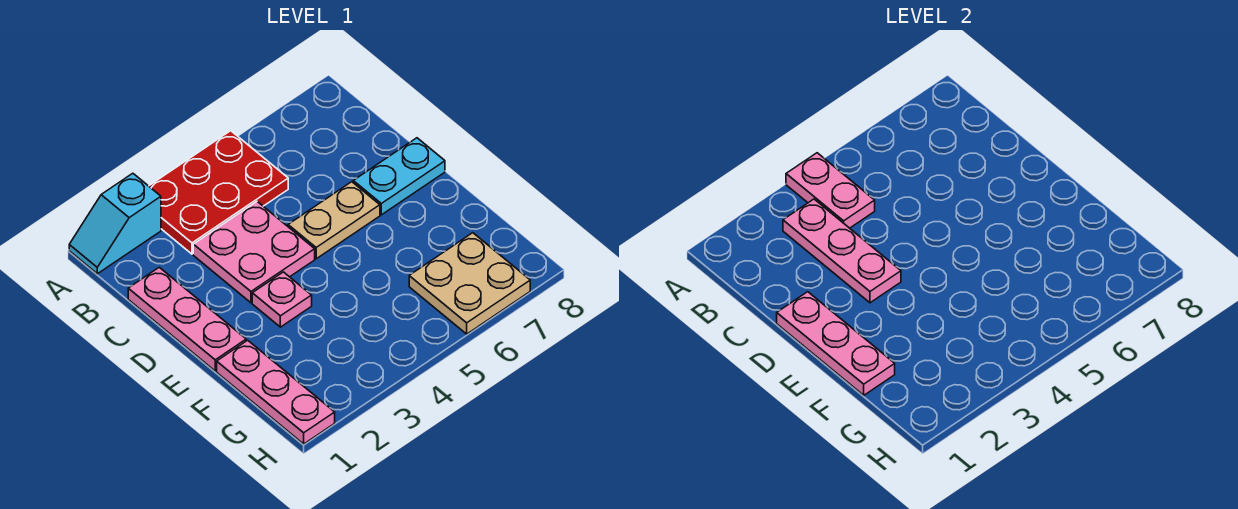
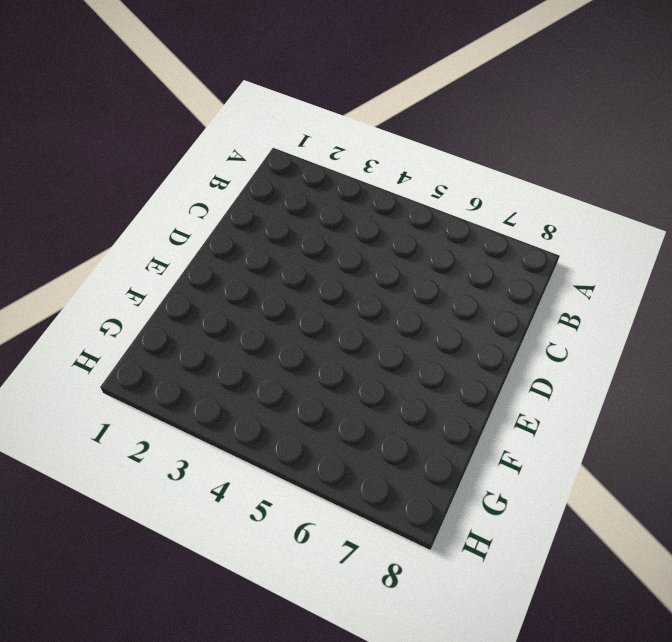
none -> cyan slope A1:A2 level 1 top 2
none -> red plate A3:B5 level 1
none -> pink plate C1:E1 level 1

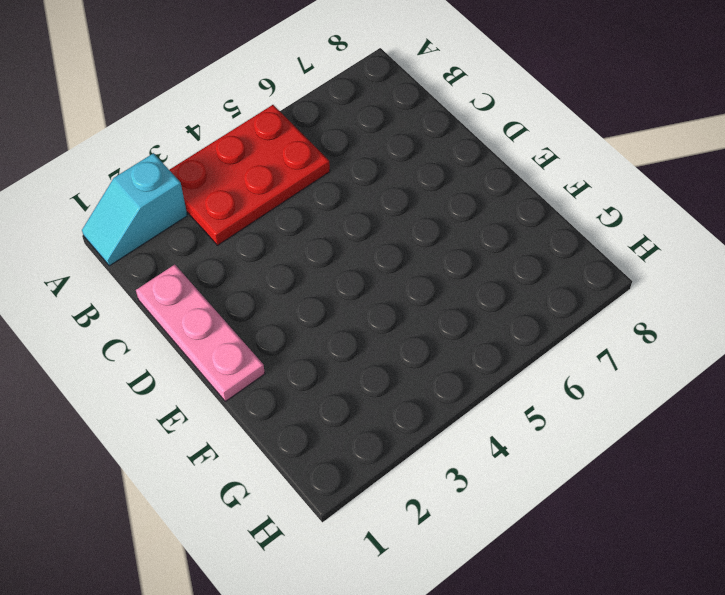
none -> pink plate C3:D4 level 1
none -> tan plate D5:D6 level 1
none -> cyan plate D7:D8 level 1

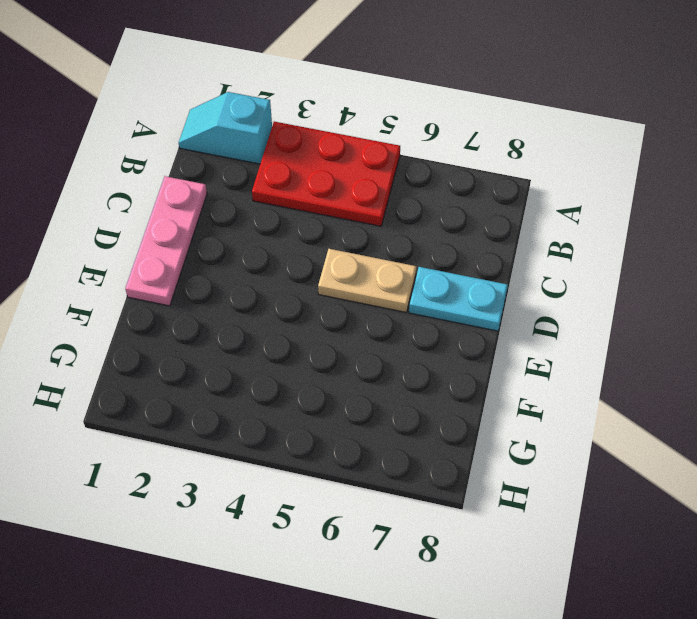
none -> pink plate C3:D4 level 1
none -> pink plate E3 level 1
none -> pink plate F1:H1 level 1

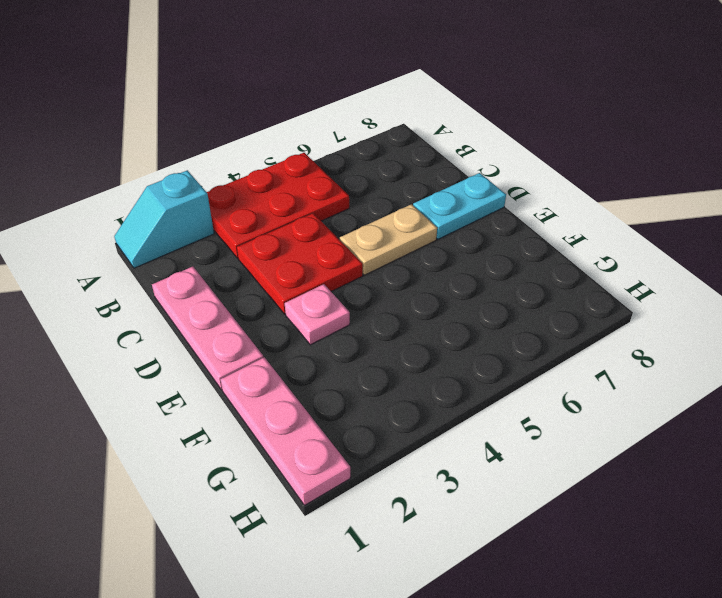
red plate C3:D4 level 1 -> pink plate C3:D4 level 1
none -> tan plate G6:H7 level 1
none -> pink plate A4:B4 level 2
none -> pink plate B3:D3 level 2

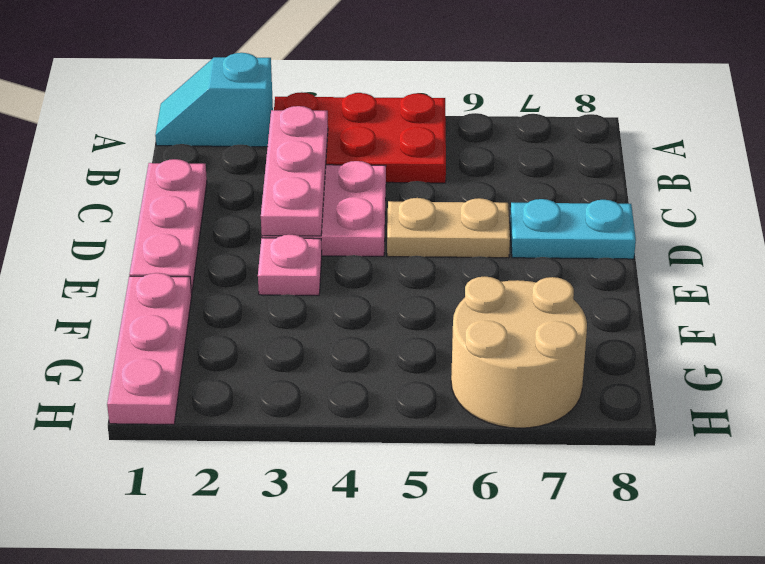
tan round brick G6:H7 level 1 -> tan plate G6:H7 level 1
none -> pink plate A4:B4 level 2
none -> pink plate D1:F1 level 2

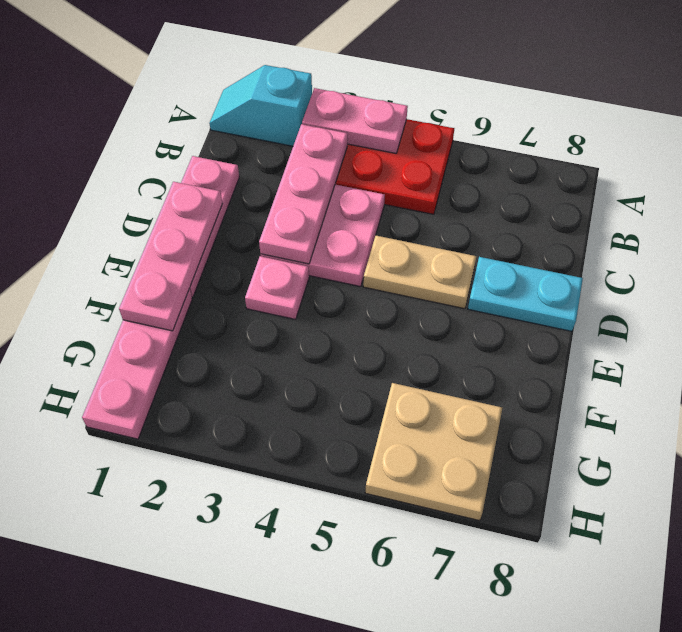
pink plate A3:A4 level 2 -> pink plate A4:B4 level 2

